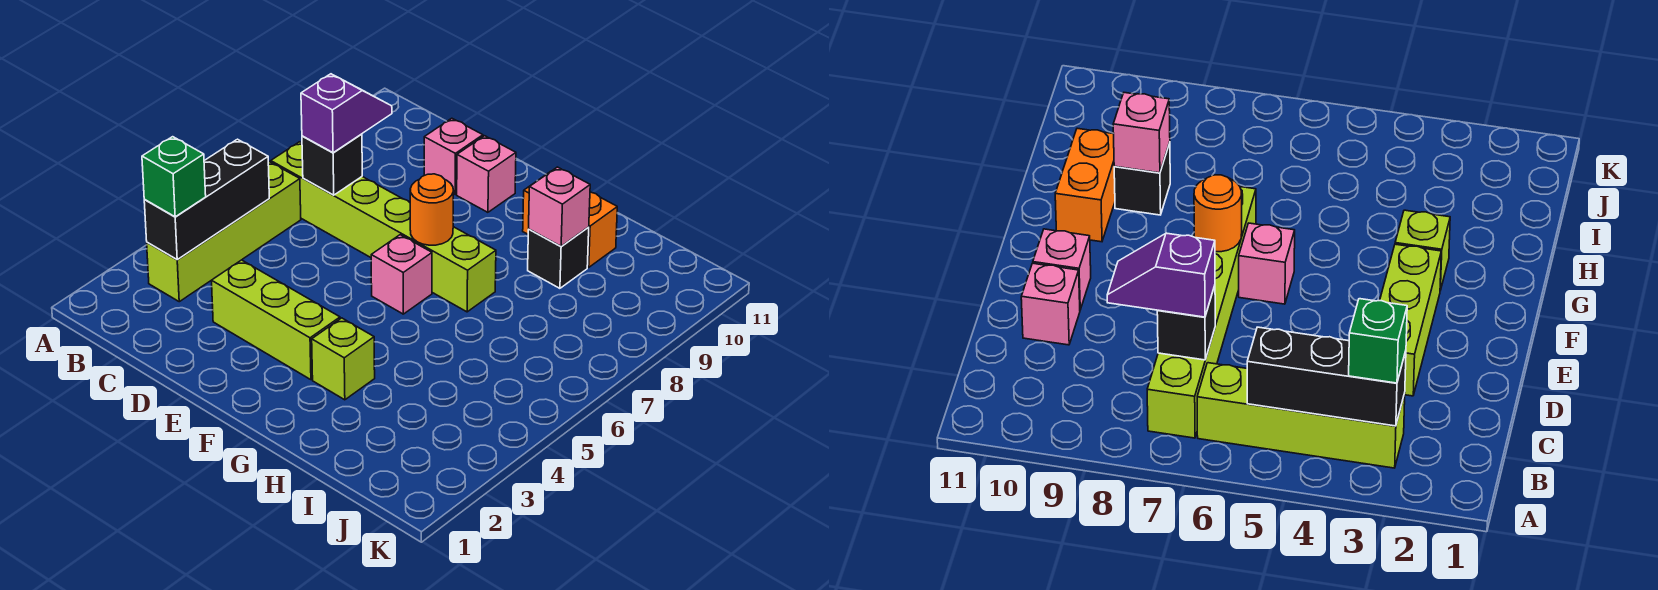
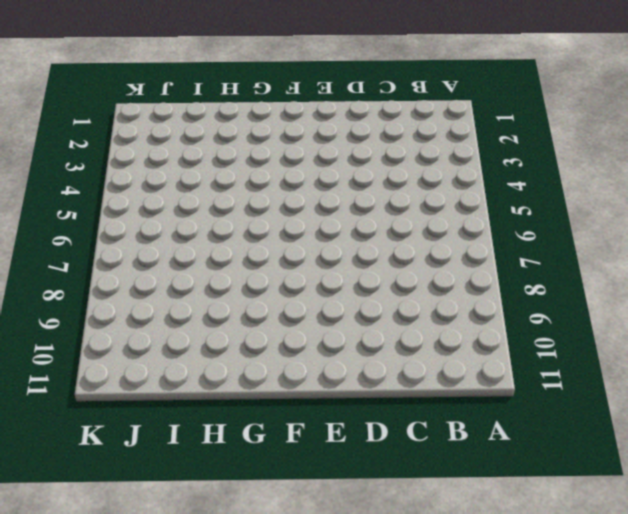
none -> lime brick B3:B6 level 1
none -> lime brick B7:G7 level 1
none -> lime brick D3:F3 level 1

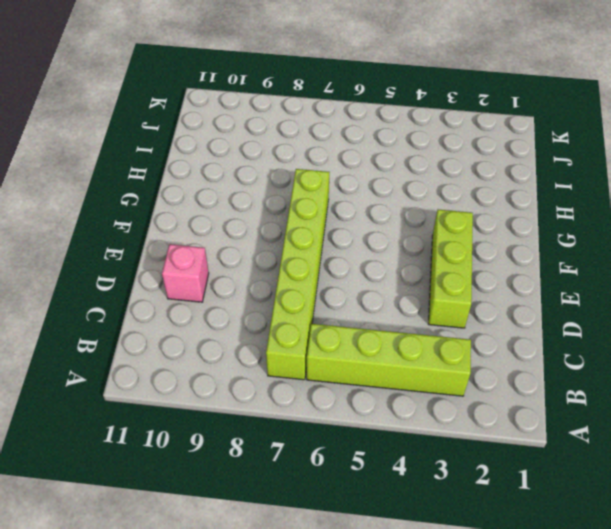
none -> pink brick E10 level 1
none -> pink brick F6 level 1
none -> lime brick G3 level 1

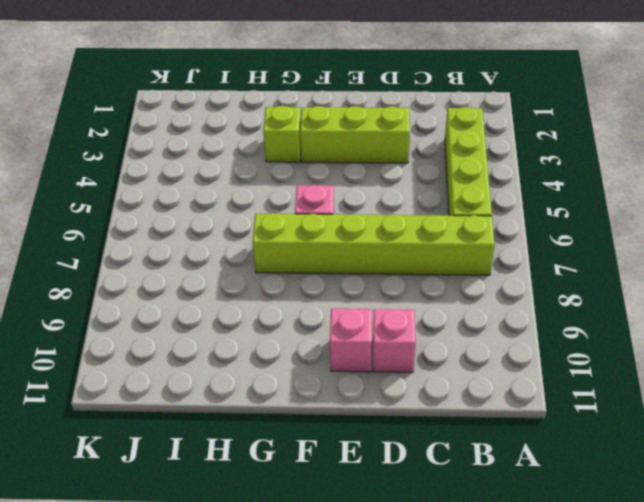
none -> orange brick G10:H10 level 1
none -> black brick H9 level 1
none -> black brick B3:B5 level 2

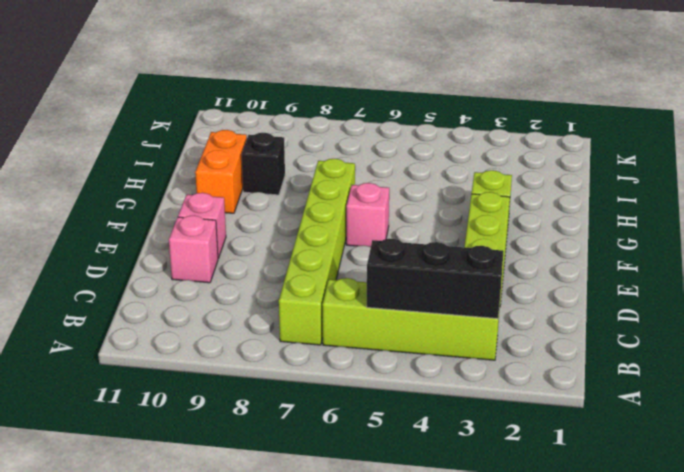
none -> black brick C7 level 2
none -> orange round brick F7 level 2
none -> pink brick H9 level 2

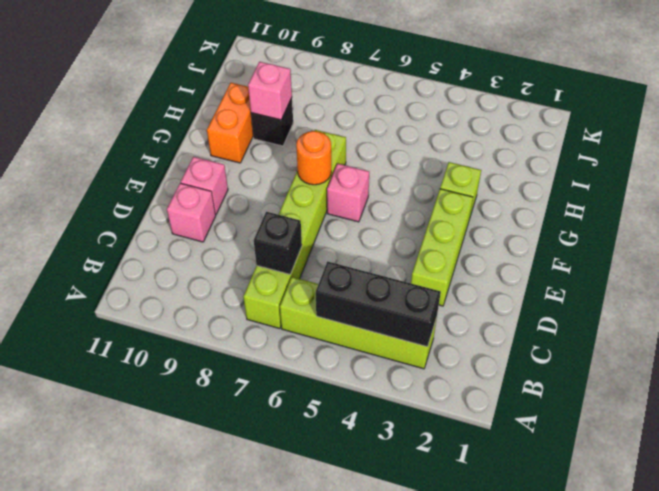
none -> green brick B3 level 3
none -> purple slope C7:C8 level 3 top 7

